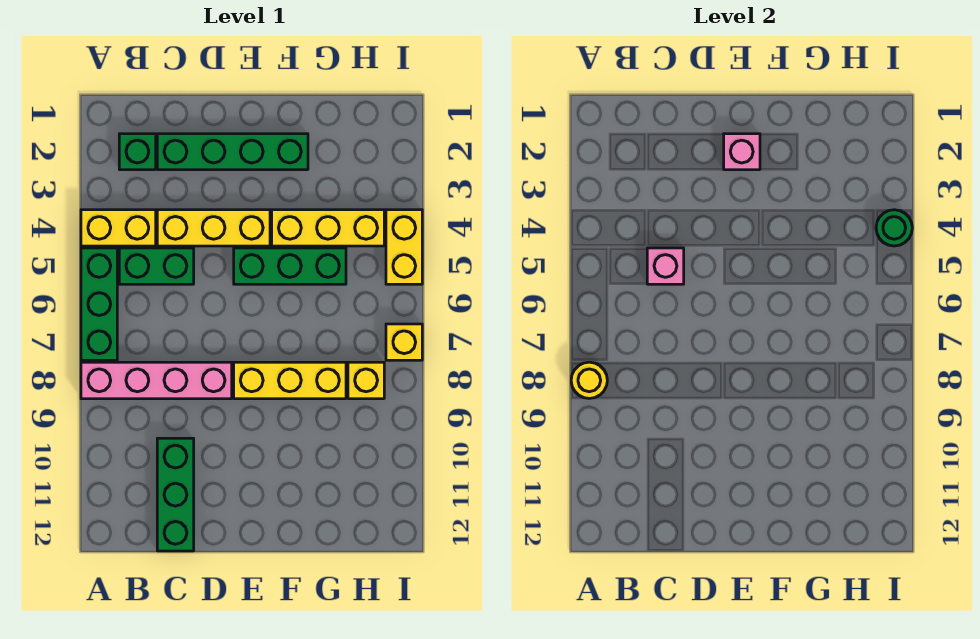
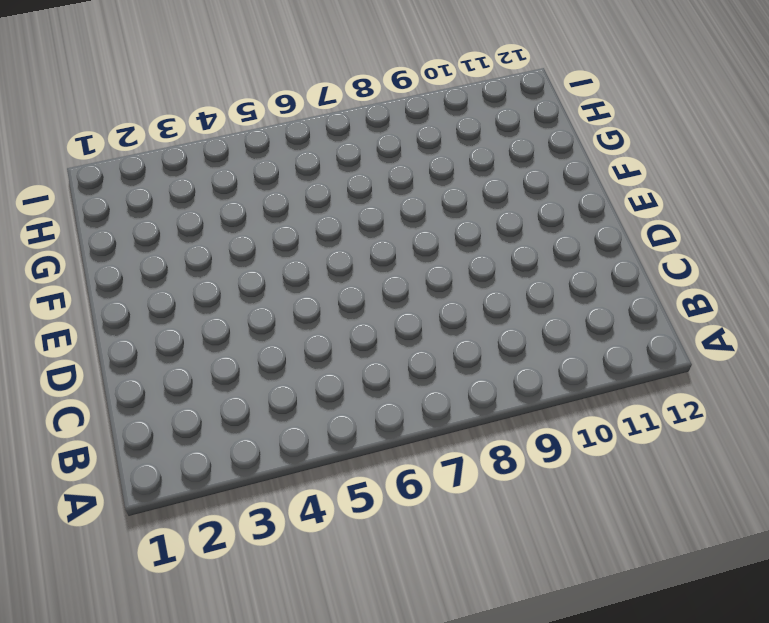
none -> yellow brick A4:B4 level 1
none -> green brick A5:A7 level 1
none -> pink brick A8:D8 level 1

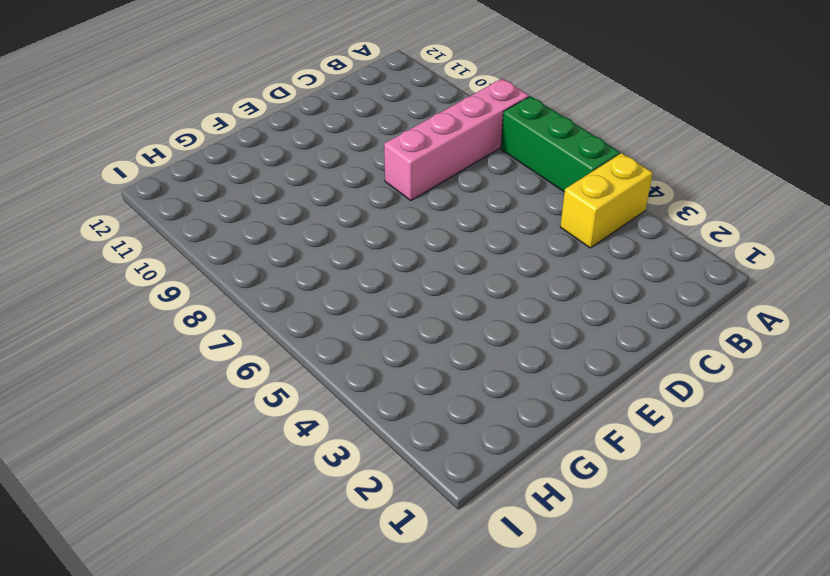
none -> green brick B2 level 1
none -> green brick B5:C5 level 1
none -> green brick C2:F2 level 1

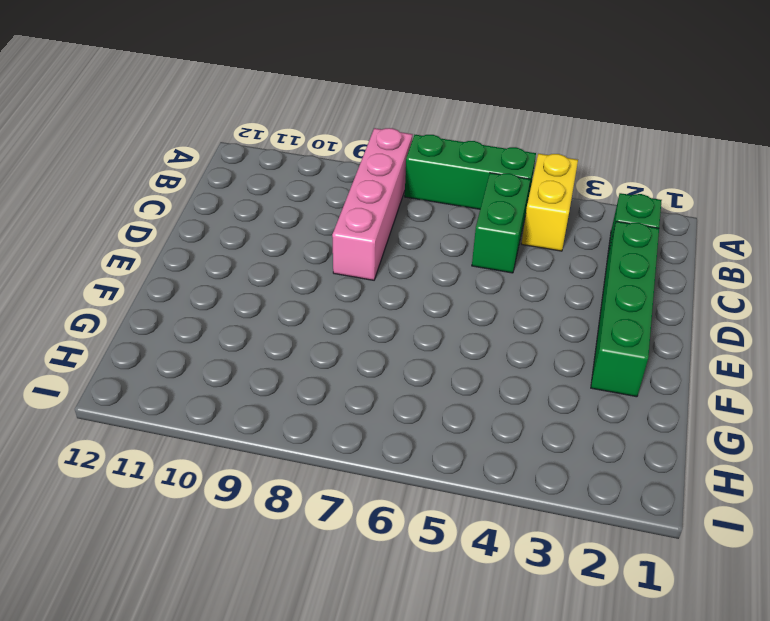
none -> yellow brick C4:E4 level 1
none -> green brick C10:C12 level 1
none -> green brick E5:G5 level 1

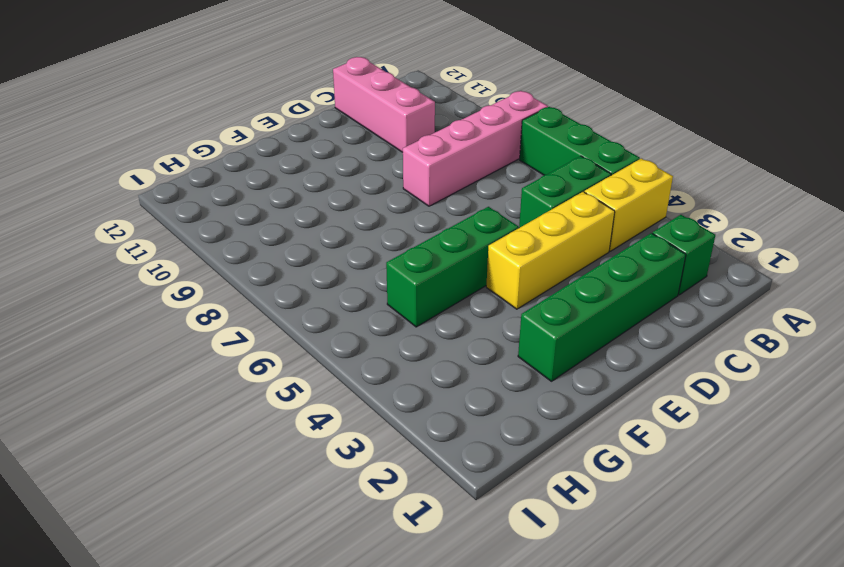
pink brick C10:C12 level 1 -> green brick C10:C12 level 1
none -> yellow brick E8:G8 level 1
none -> yellow brick F4:H4 level 1
none -> yellow brick H8 level 1

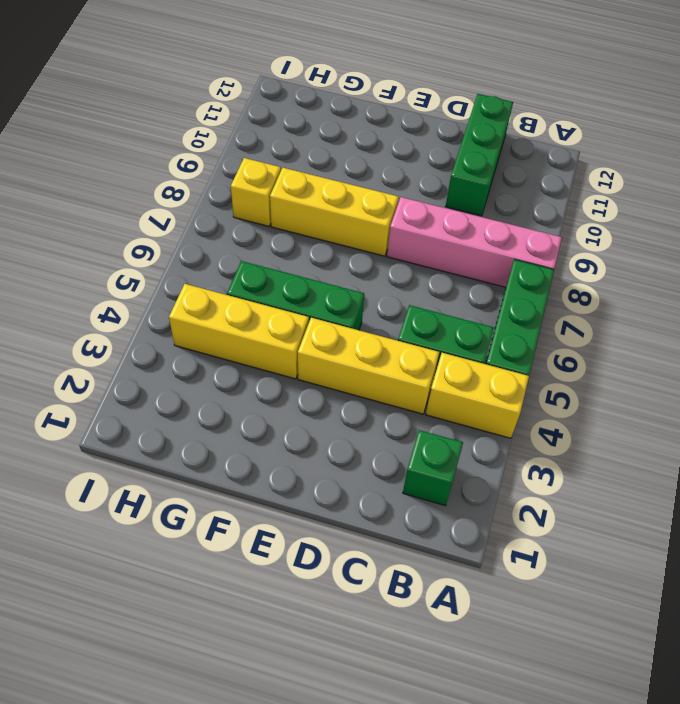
none -> green brick C2:F2 level 1
none -> yellow brick I4:I5 level 1
none -> yellow brick I7 level 1

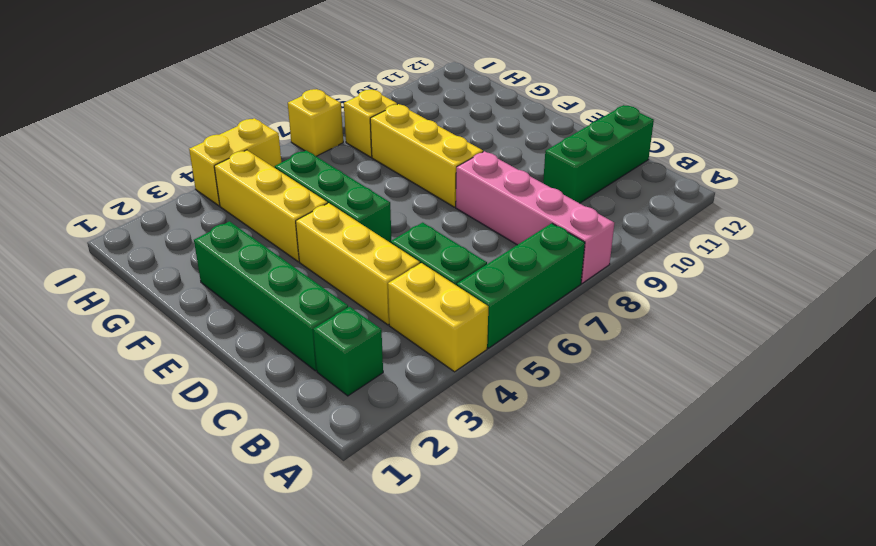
none -> yellow round brick A8 level 2
none -> pink brick C5 level 2
none -> pink brick E2 level 2

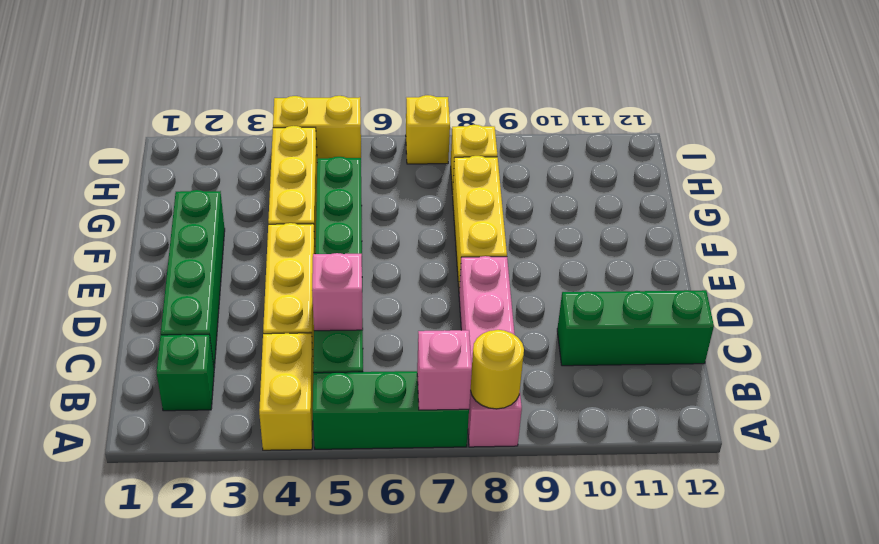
pink brick A7 level 2 -> pink brick E2 level 2
none -> green round brick I4 level 2

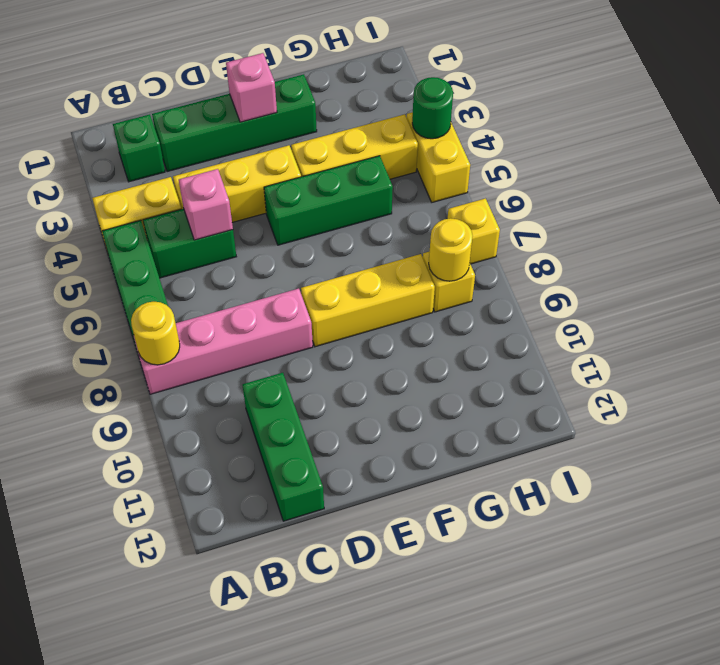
yellow round brick H8 level 2 -> none

